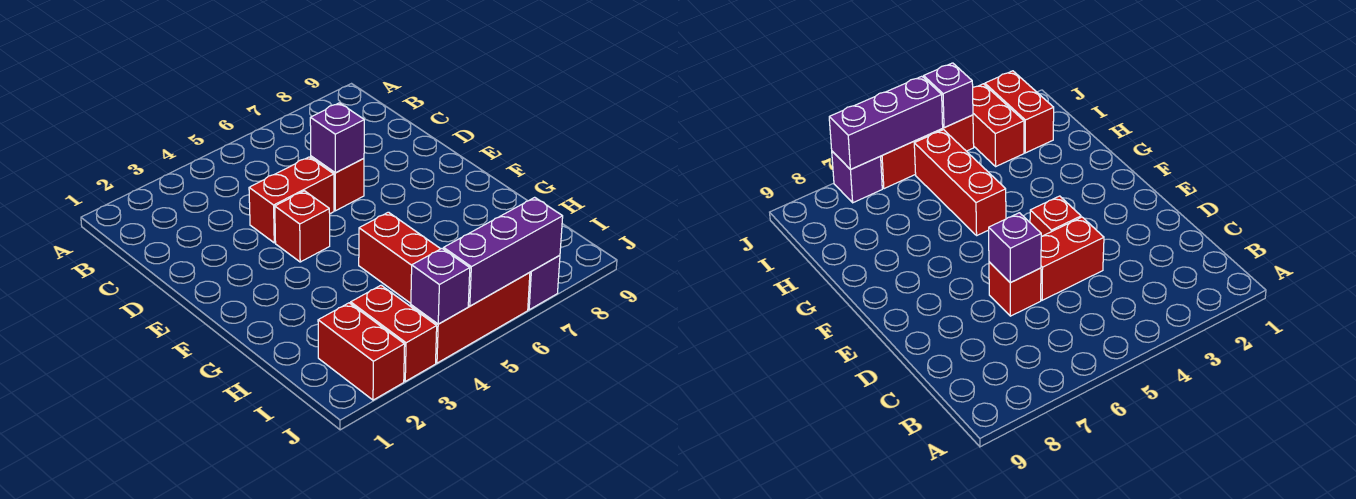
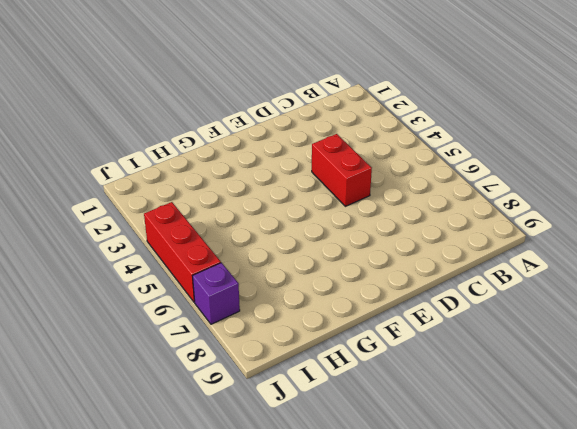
none -> red brick D6 level 1
none -> red brick E4 level 1

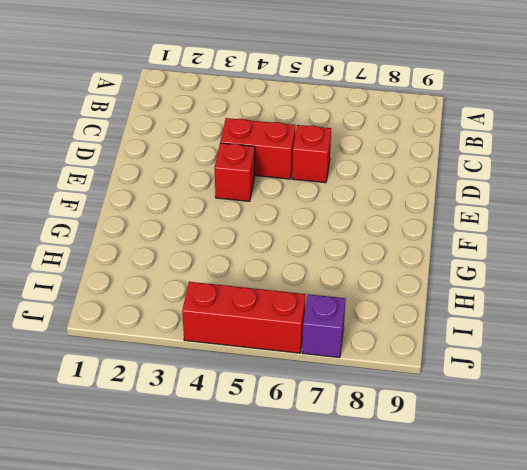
none -> red brick G5:I5 level 1
none -> red brick I2:J2 level 1

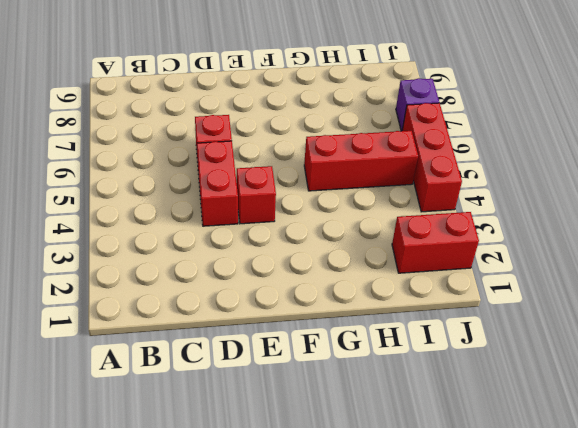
none -> red brick I3:J3 level 1
none -> purple brick D6 level 2

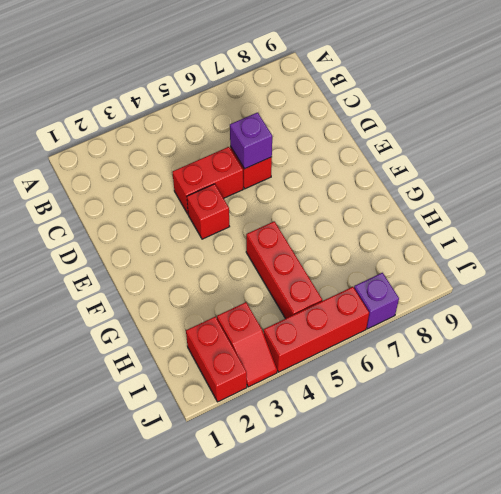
red slope I3:J3 level 1 top I -> red brick I3:J3 level 1
none -> purple brick J4 level 2
none -> purple brick J5:J7 level 2

